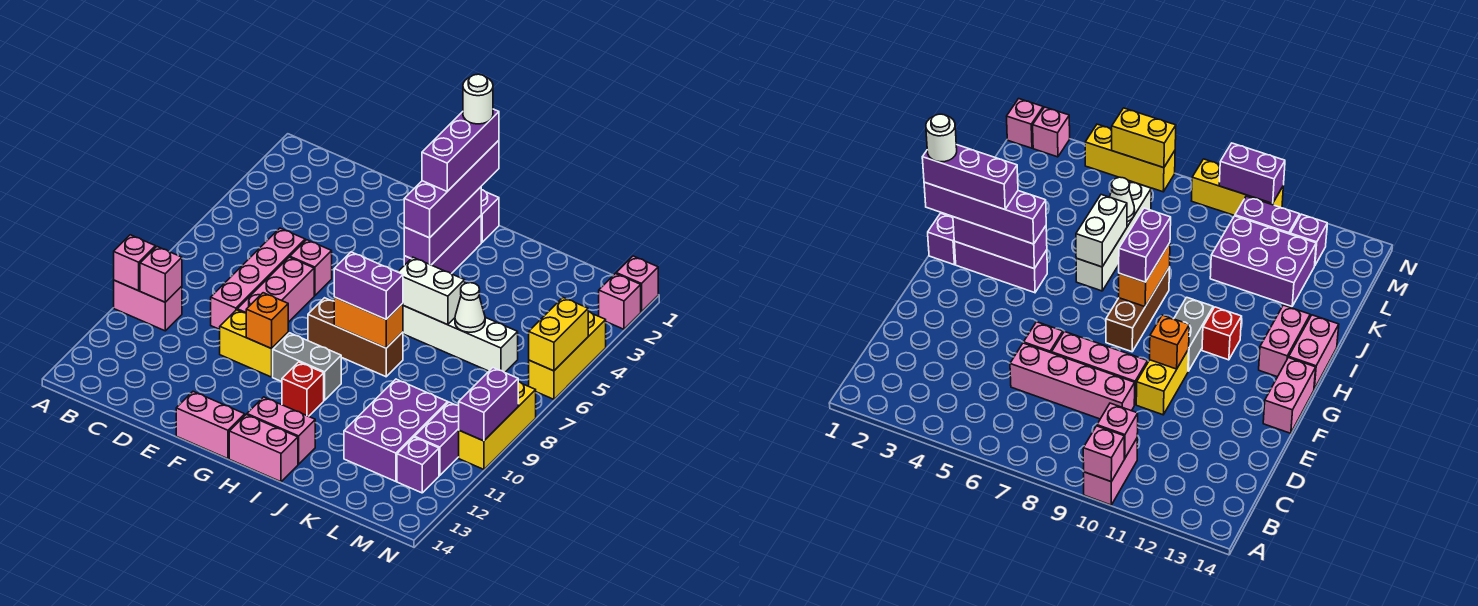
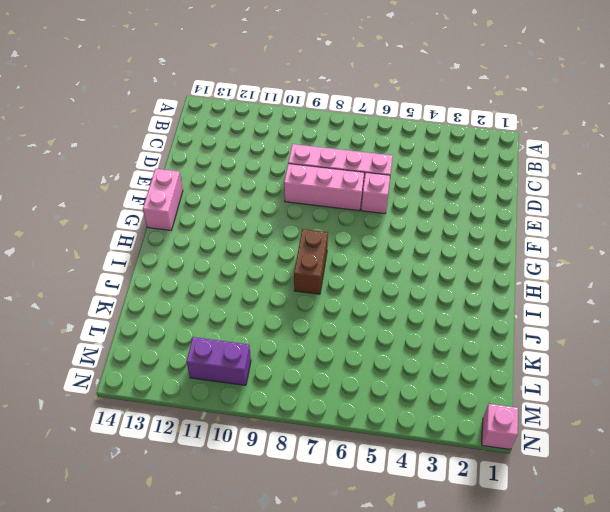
brown brick H8:I8 level 1 -> brown brick G8:I8 level 1
none -> pink brick A10:B10 level 1
none -> yellow brick E10:F10 level 1
none -> grey brick G10:H10 level 1
none -> purple brick H1 level 1

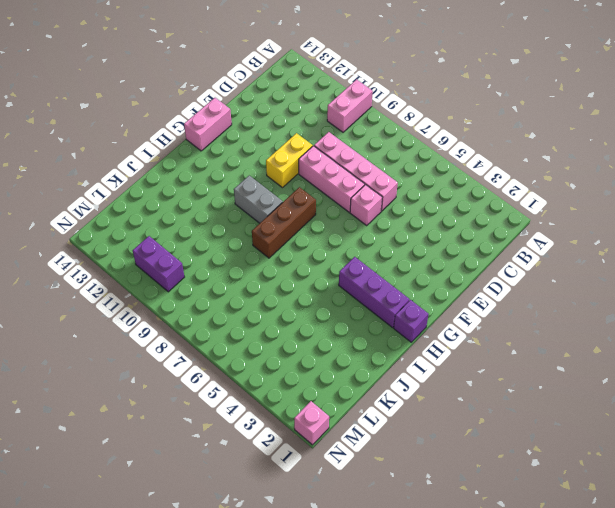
grey brick H9:H10 level 1 -> grey brick G10:H10 level 1
none -> red brick H11 level 1
none -> pink brick H13:I13 level 1
none -> pink brick H14:I14 level 1
none -> white brick I6:L6 level 1

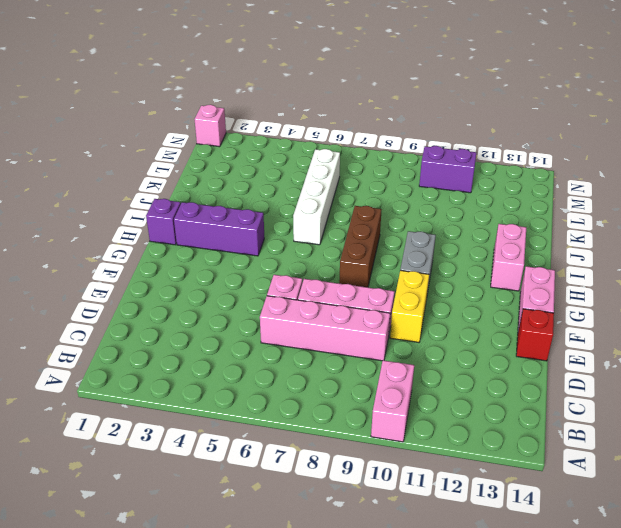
red brick E14 level 1 -> red brick H11 level 1
none -> pink brick H14:I14 level 1
none -> purple brick K10:L12 level 1
none -> purple brick M12 level 1
none -> pink brick N2 level 1

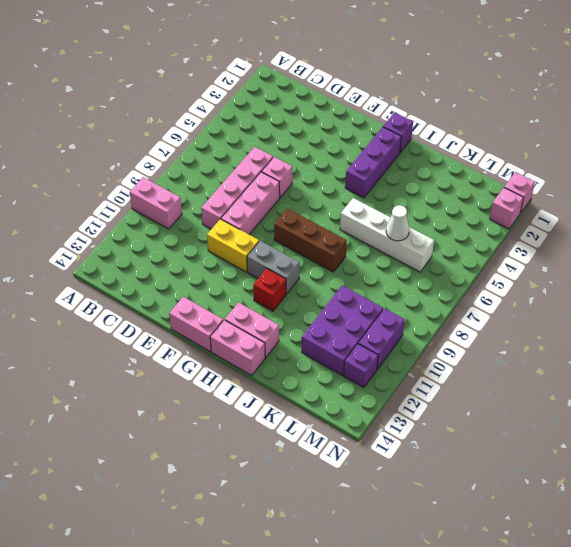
none -> yellow brick N4:N6 level 1
none -> yellow brick N8:N10 level 1
none -> pink brick A10 level 2
none -> pink brick B10 level 2

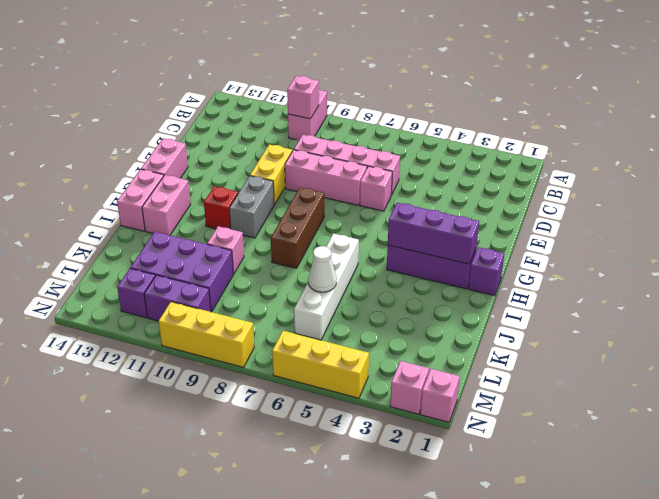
pink brick J10 level 1 -> pink brick A10 level 2
none -> orange brick F10 level 2
none -> orange brick H8:I8 level 2
none -> white brick I6:J6 level 2
none -> yellow brick N5:N6 level 2

